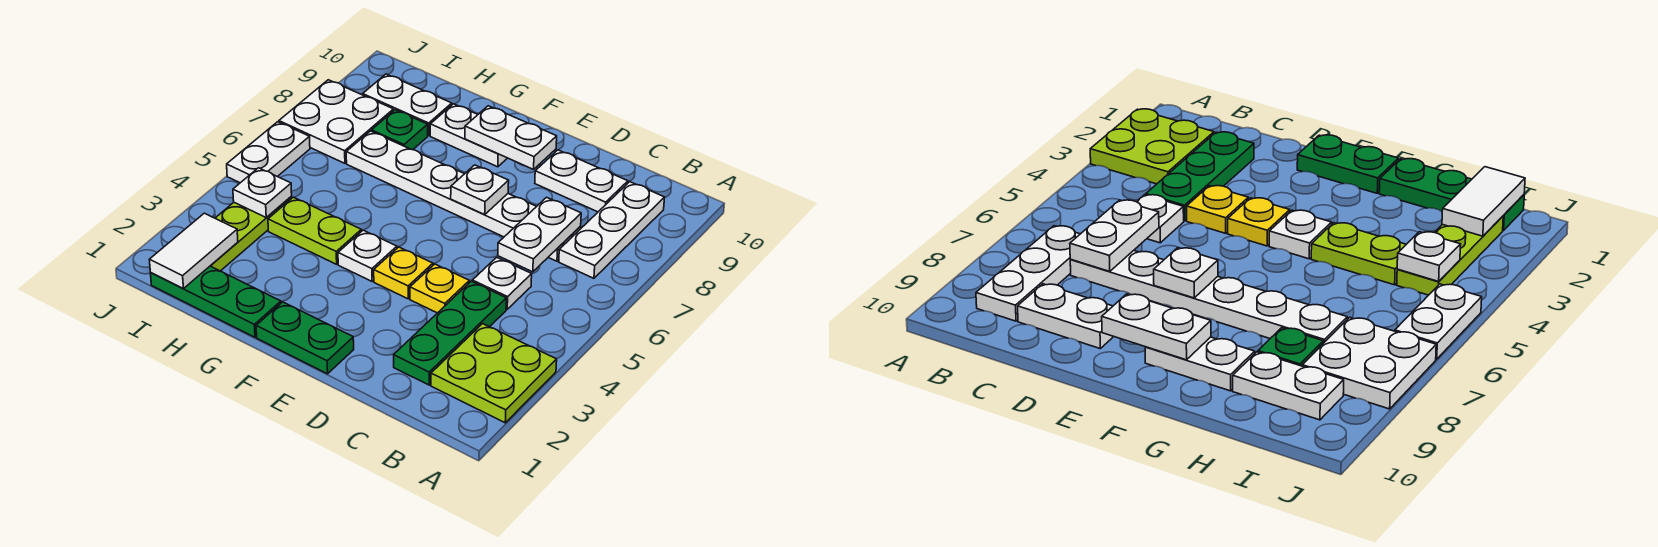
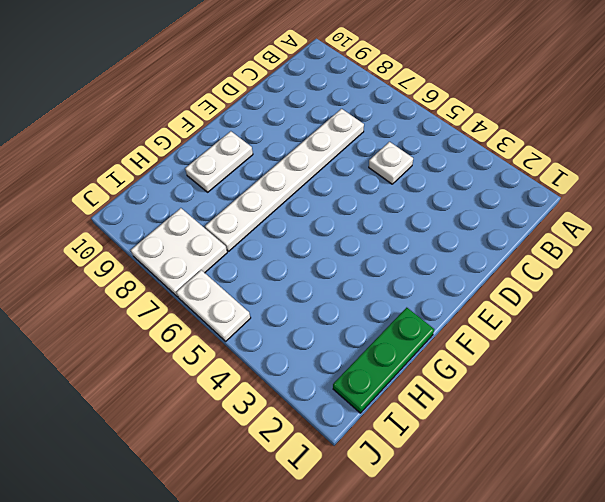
none -> lime plate A2:B3 level 1
none -> white plate B7:B9 level 1
none -> green plate C2:C4 level 1

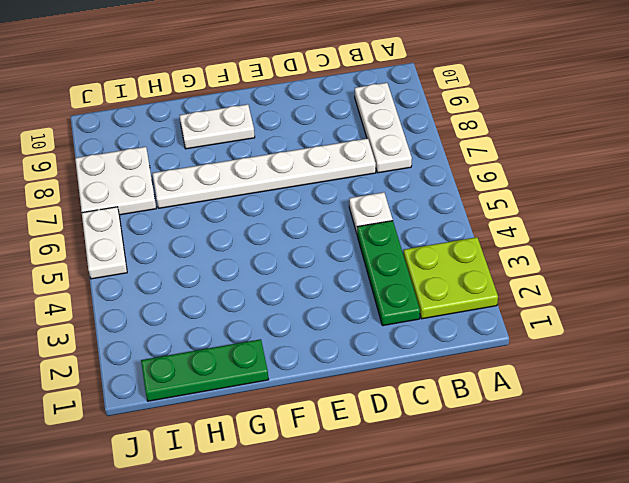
none -> white plate C9:D9 level 1
none -> yellow plate D4 level 1
none -> green plate E1:F1 level 1

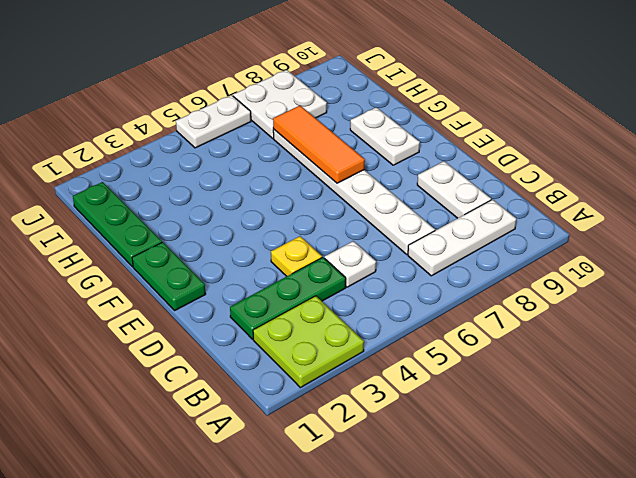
orange tile F7:H7 level 2 -> none
none -> yellow plate E4 level 1
none -> white plate F4 level 1
none -> lime plate G4:H4 level 1

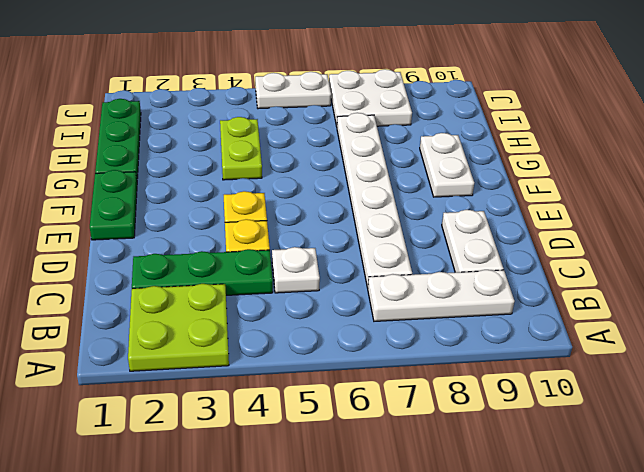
none -> white plate F4 level 1
none -> green plate H8 level 1
none -> white plate H9:I9 level 1

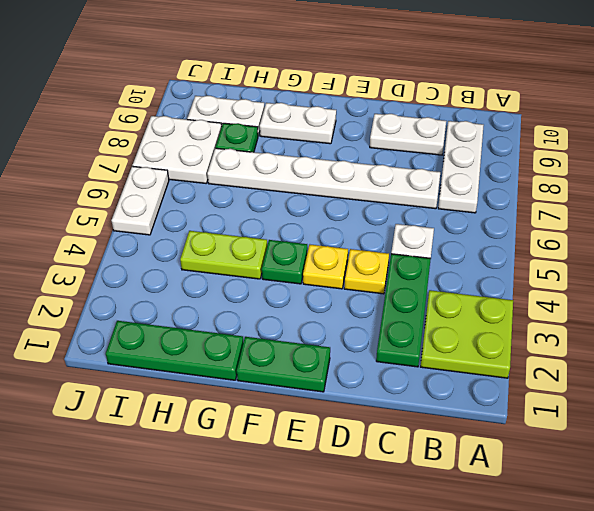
green plate F4 level 1 -> white plate F4 level 1
none -> lime plate I2:I4 level 1
none -> white plate C6:C7 level 2
none -> white plate E7 level 2

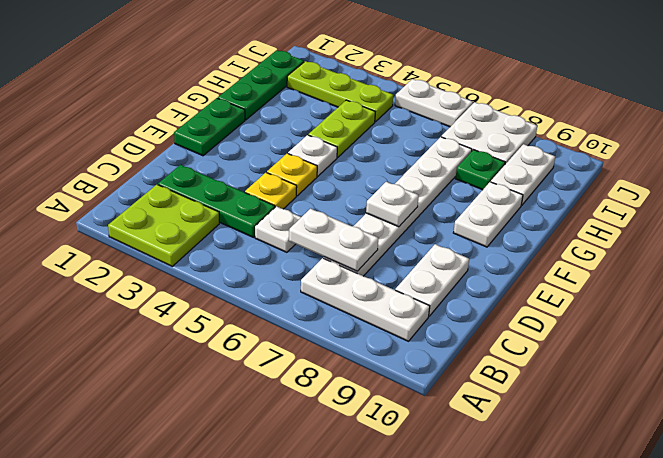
none -> white plate E9:F9 level 2
none -> white tile I1:I2 level 2
none -> white plate I4 level 2

